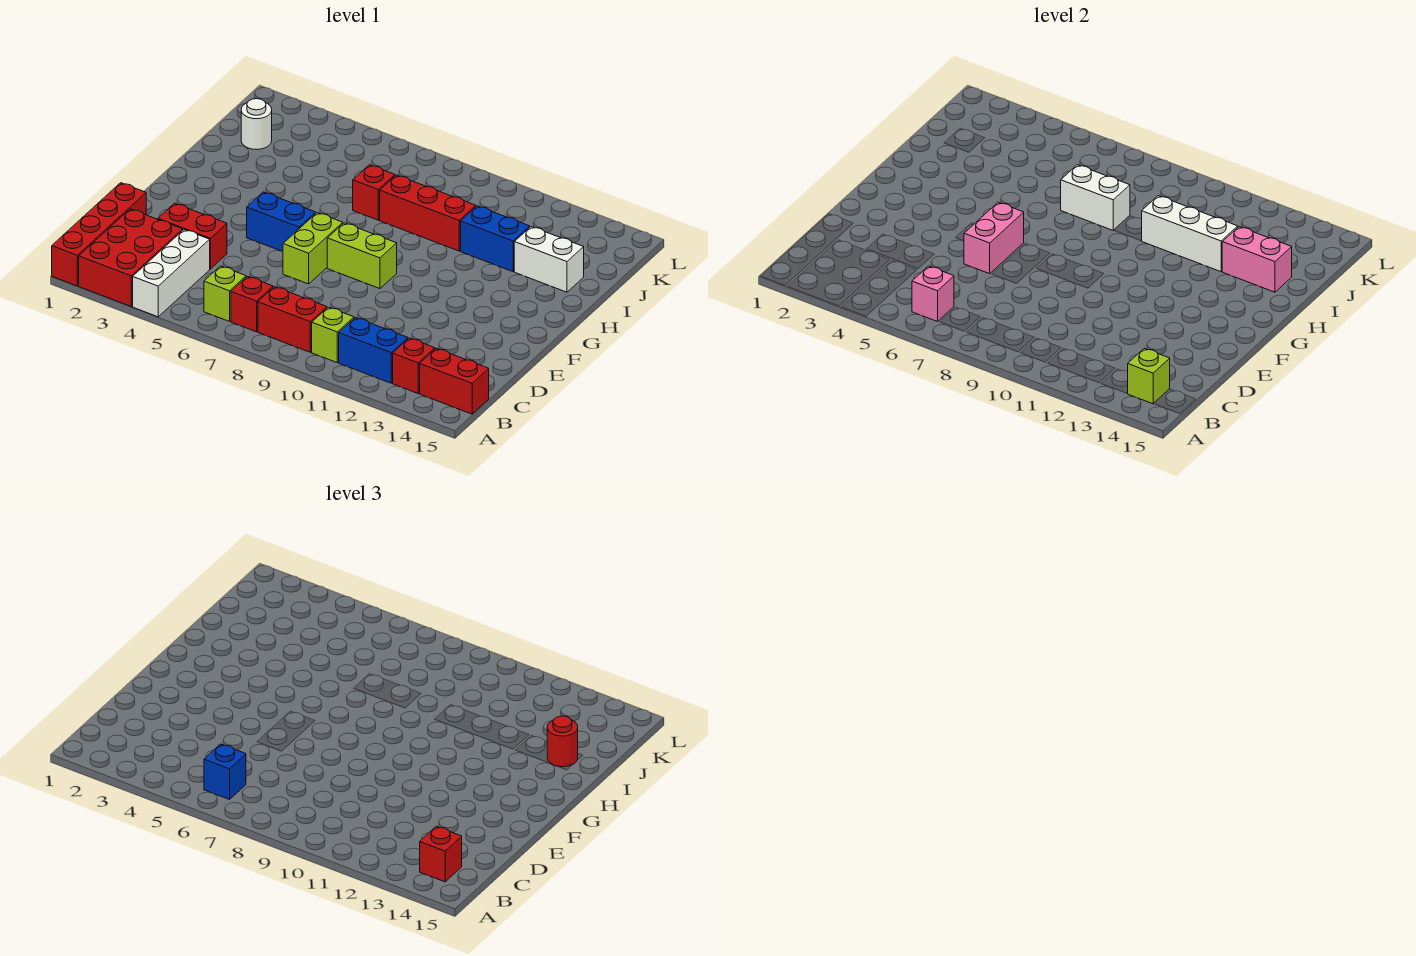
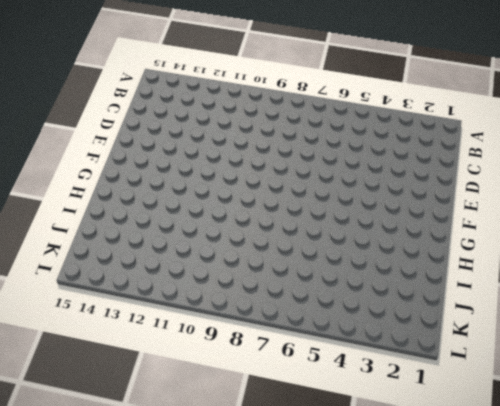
none -> red brick A1:D1 level 1
none -> red brick A2:C3 level 1
none -> white brick A4:C4 level 1

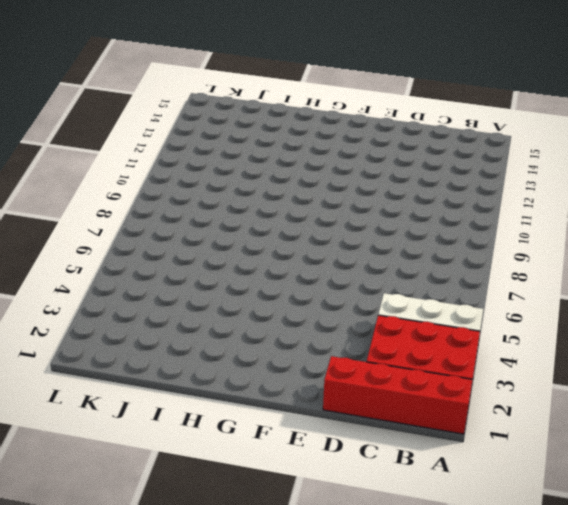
none -> lime brick B6 level 1
none -> red brick B7 level 1
none -> red brick B8:B9 level 1

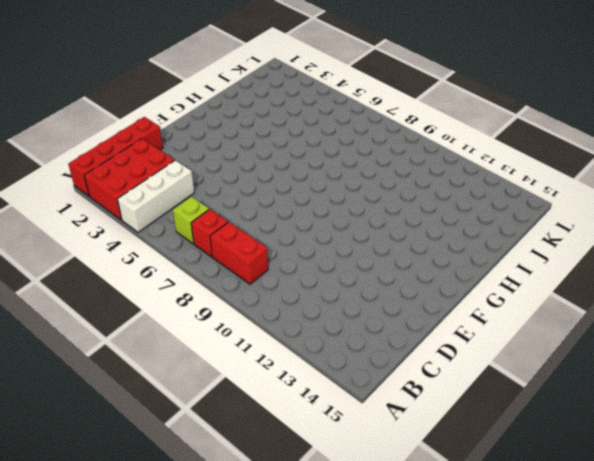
none -> lime brick B10 level 1
none -> blue brick B11:B12 level 1
none -> red brick B13 level 1

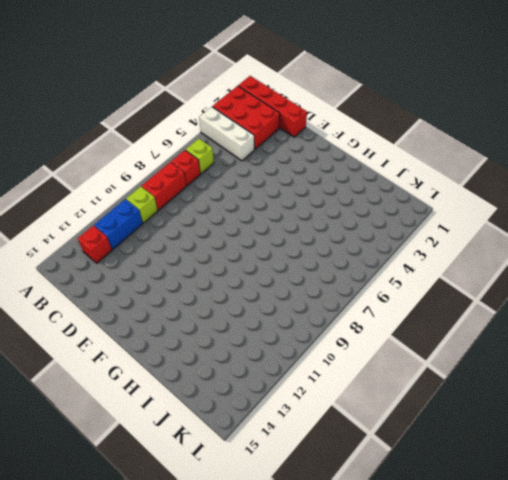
none -> red brick B14:B15 level 1
none -> red brick D3:D4 level 1
none -> lime brick E7:F7 level 1

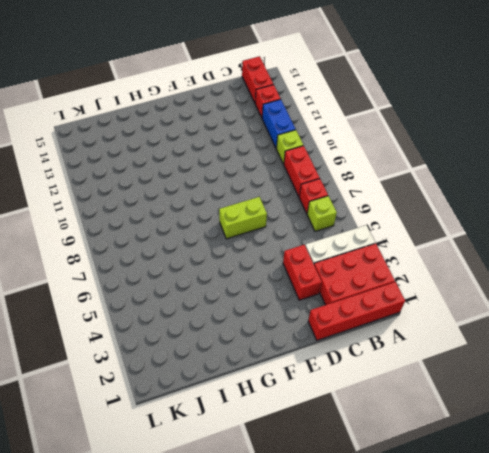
none -> blue brick F5:F6 level 1
none -> lime brick F8:F9 level 1
none -> red brick I7 level 1

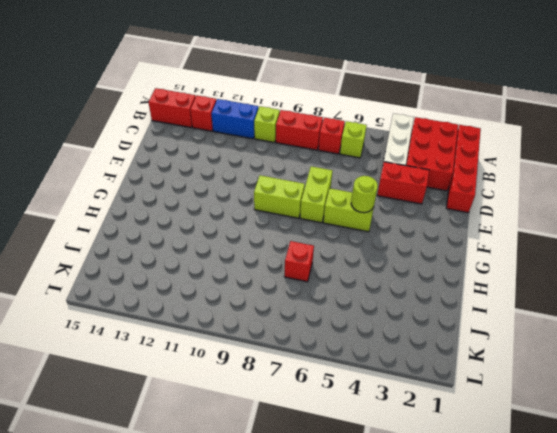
lime brick F5:F6 level 1 -> blue brick F5:F6 level 1
lime round brick F5 level 2 -> none
none -> red brick I8:I10 level 1
none -> blue brick I11:I12 level 1
none -> white brick I13:I14 level 1

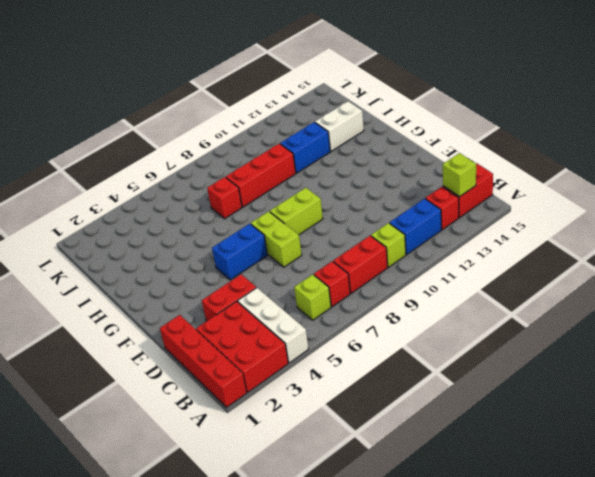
none -> white round brick J2 level 1
none -> pink brick B6 level 2
none -> pink brick E6:F6 level 2

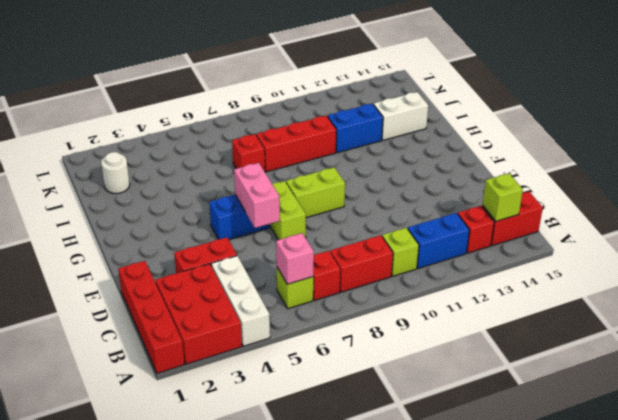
none -> white brick I7:I8 level 2
none -> white brick I10:I12 level 2
none -> pink brick I13:I14 level 2

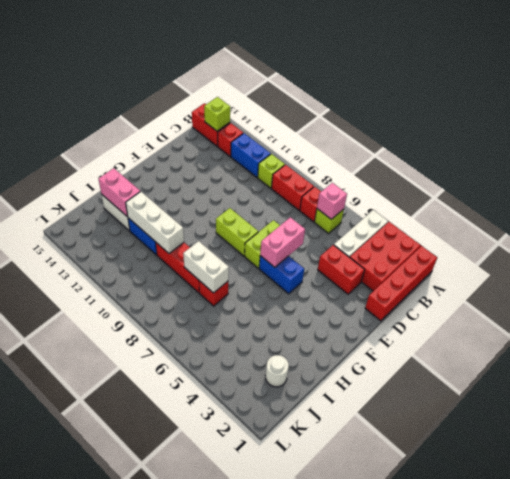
none -> blue brick B6 level 3
none -> red brick B14 level 3
none -> red round brick I14 level 3

